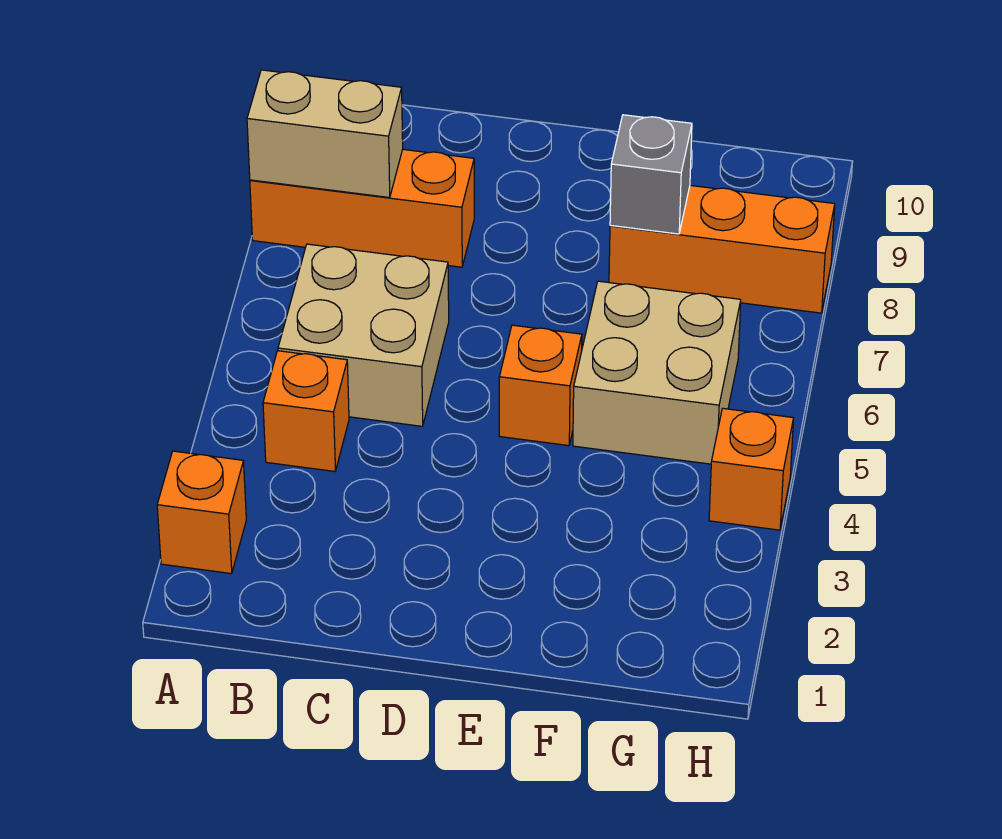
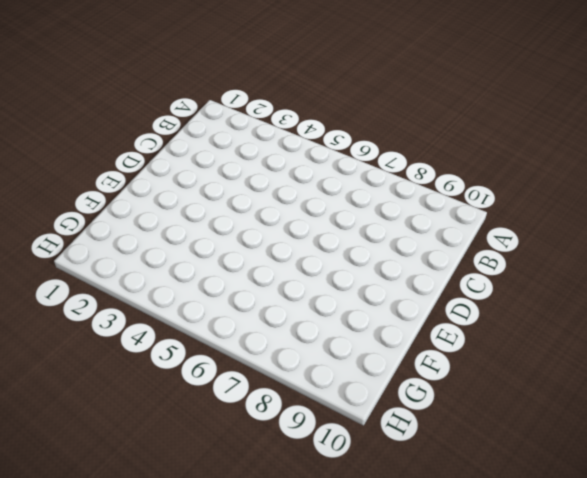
none -> orange brick A2 level 1
none -> orange brick A8:C8 level 1

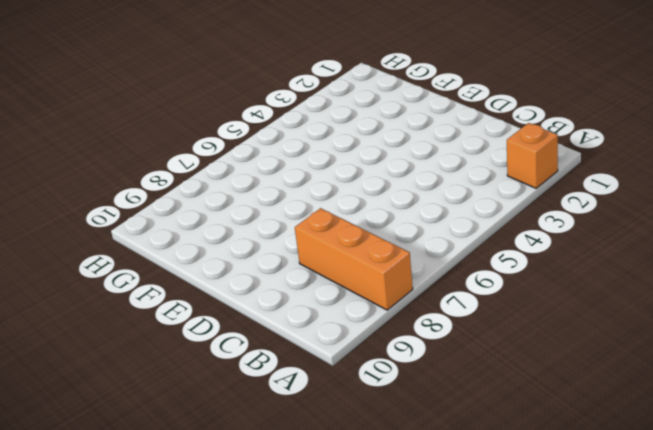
none -> orange brick B4 level 1
none -> tan brick B5:C6 level 1

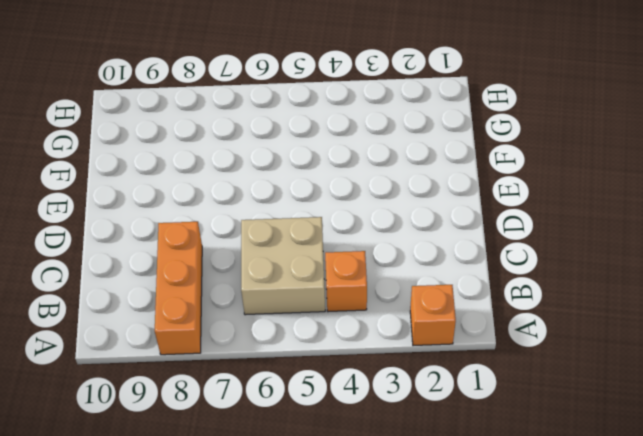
none -> orange brick E5 level 1
none -> tan brick F5:G6 level 1

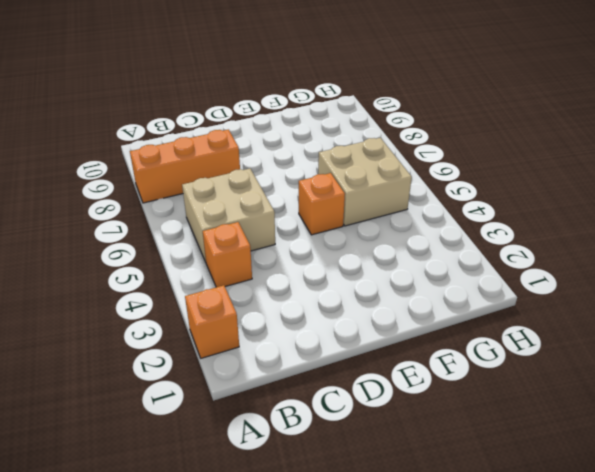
none -> orange brick F8:H8 level 1
none -> orange brick H4 level 1

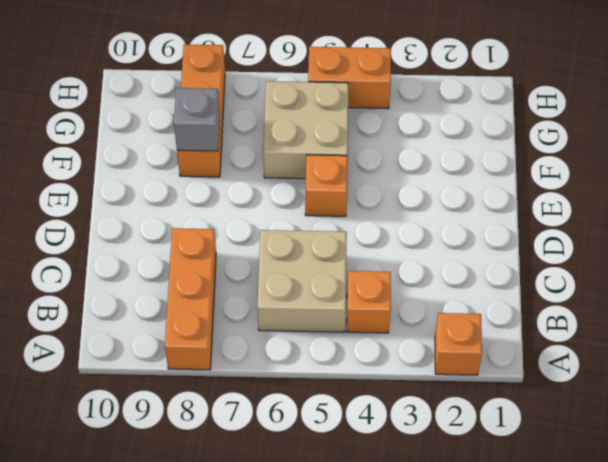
orange brick H4:H5 level 1 -> orange brick H4 level 1
none -> tan brick A8:B8 level 2

